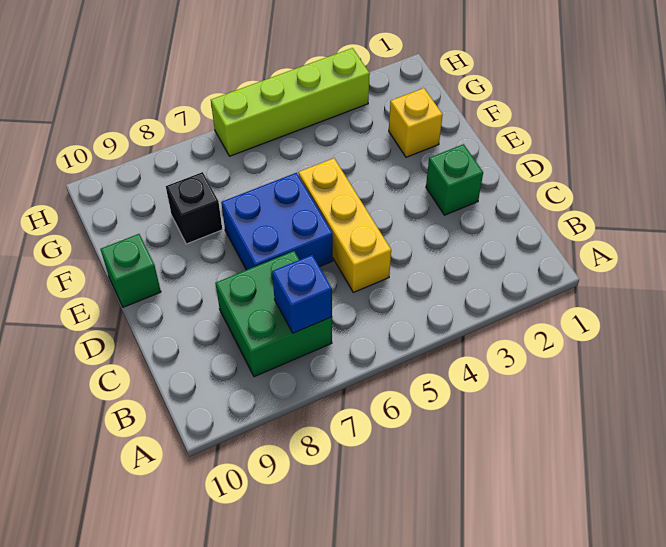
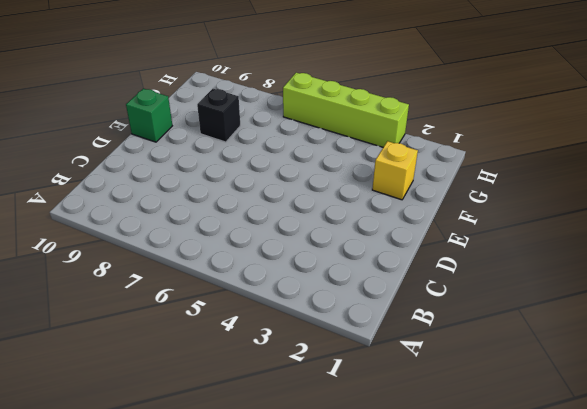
none -> green brick B7:C8 level 1
none -> yellow brick C5:E5 level 1

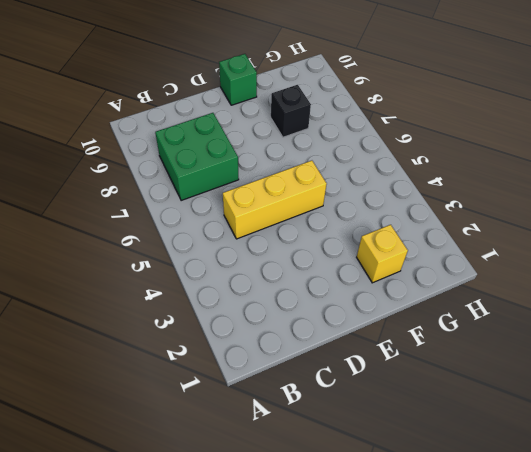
none -> green brick D2 level 1
none -> blue brick D6:E7 level 1

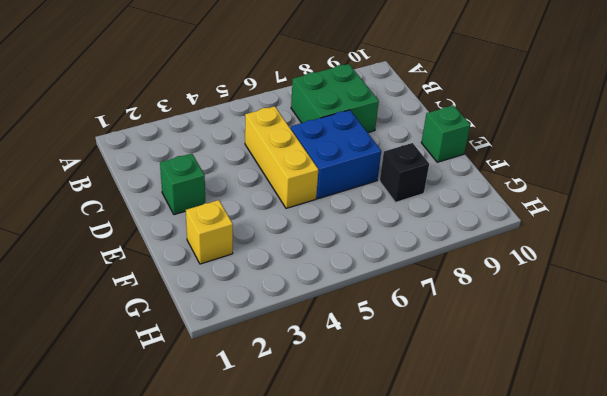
none -> lime brick H3:H6 level 1
none -> blue brick B7 level 2

